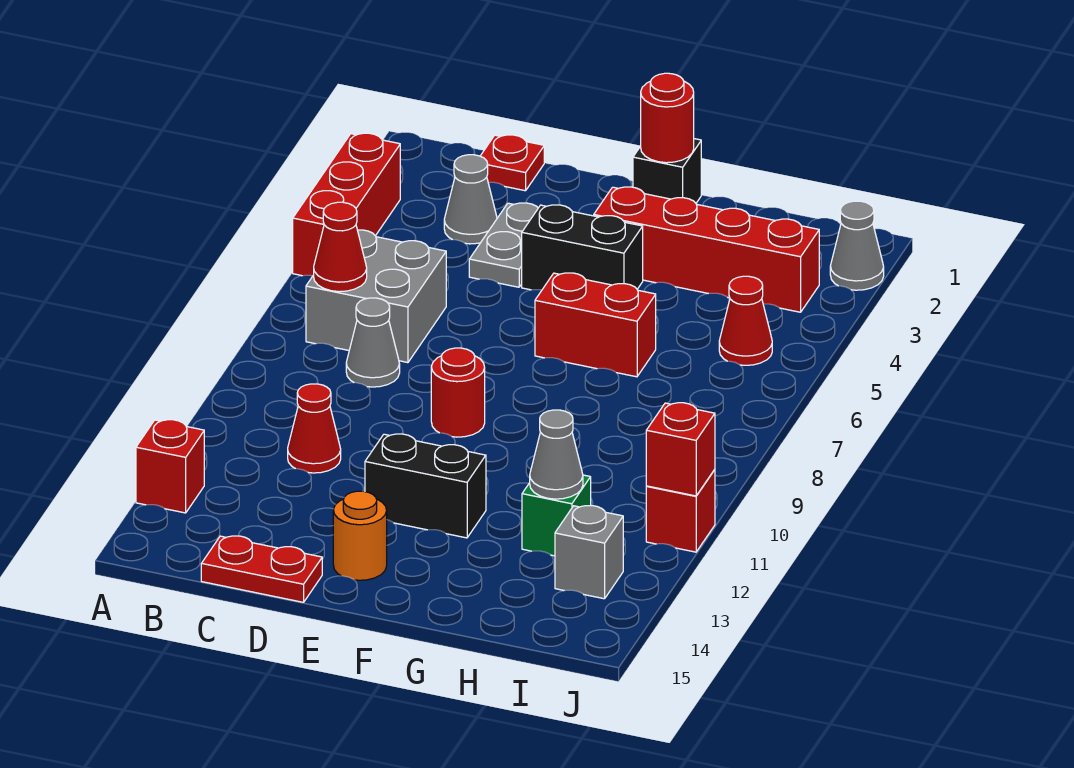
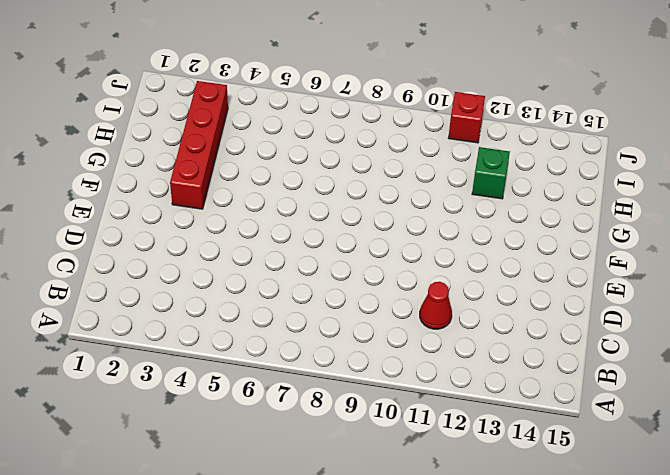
none -> red brick A3:A5 level 1
none -> red brick A13 level 1
none -> grey brick B6:C7 level 1

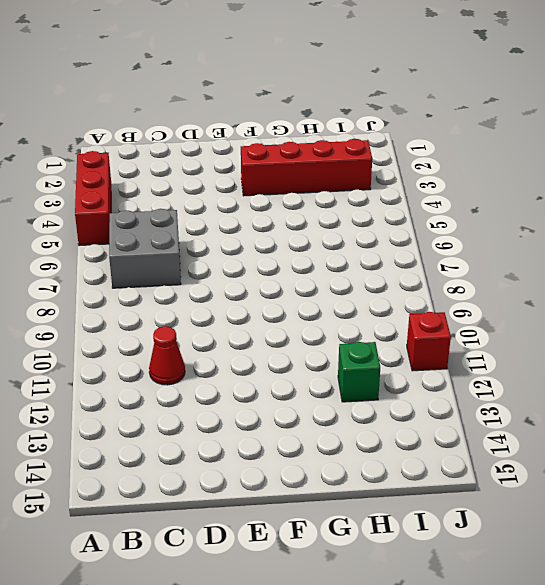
none -> red brick A13 level 1
none -> red plate C1 level 1
none -> grey cone C3 level 1

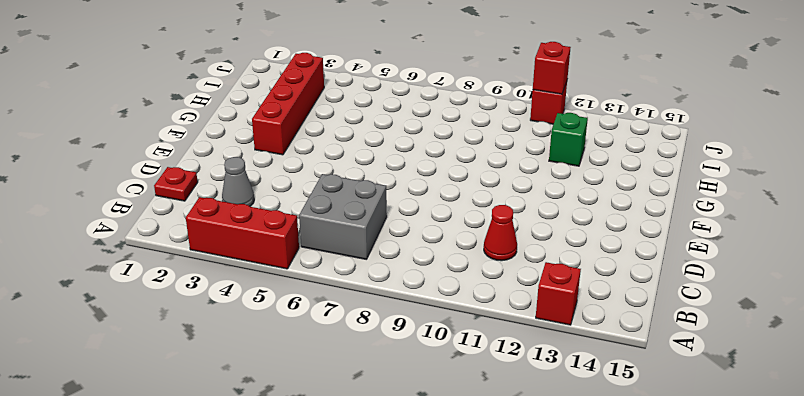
none -> grey cone C8 level 1
none -> red plate C15:D15 level 1
none -> grey plate D3:D4 level 1

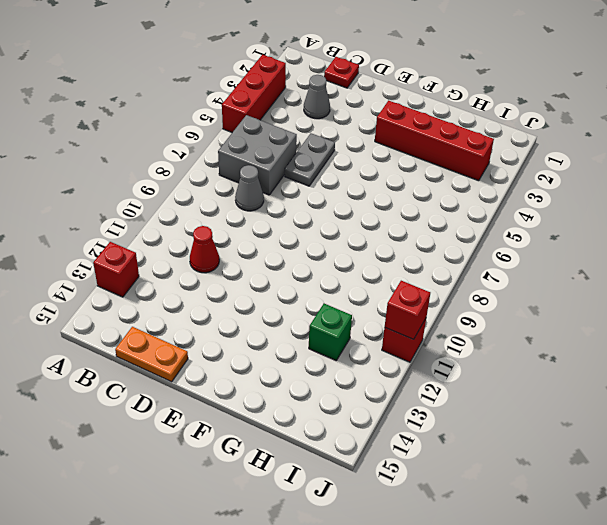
orange plate C15:D15 level 1 -> red plate C15:D15 level 1
grey plate D5:D6 level 1 -> grey plate D3:D4 level 1
none -> black brick E4:F4 level 1
none -> red round brick E9 level 1
none -> black brick E12:F12 level 1

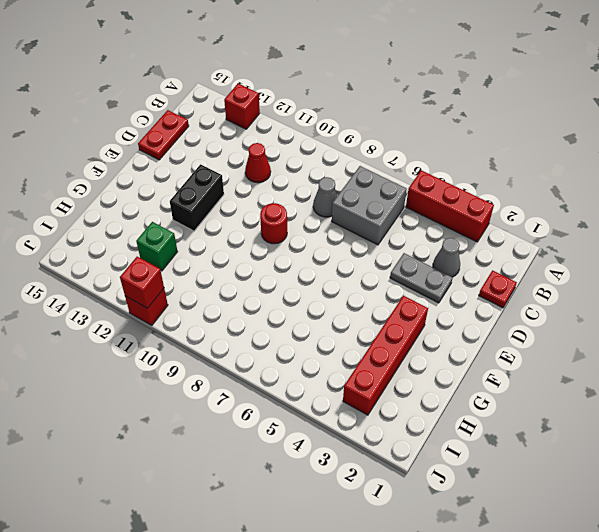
none -> black brick E4:F4 level 1
none -> orange round brick E14 level 1
none -> black brick F1 level 1

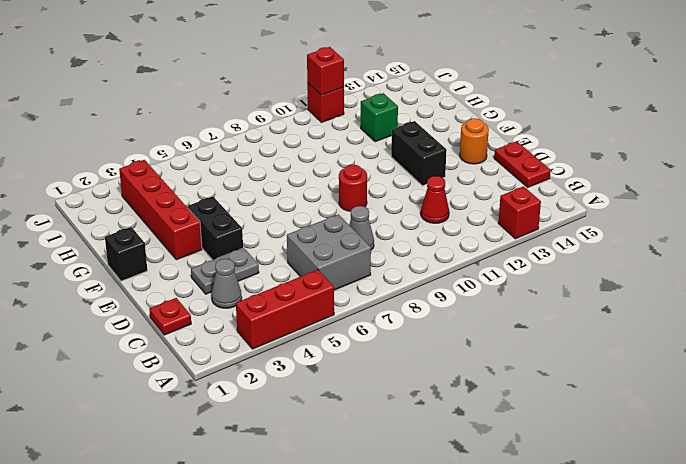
none -> red brick F6:G6 level 1
none -> red cone I5 level 1
none -> grey brick I13 level 1

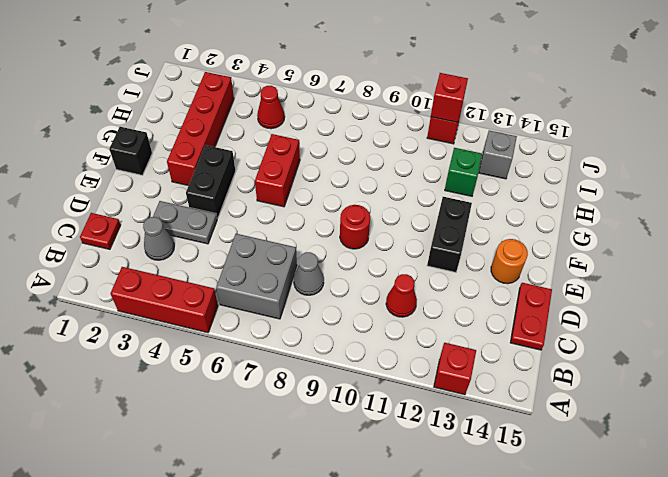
none -> grey cone J2 level 1
none -> red cone B7 level 2
none -> red round brick F1 level 2

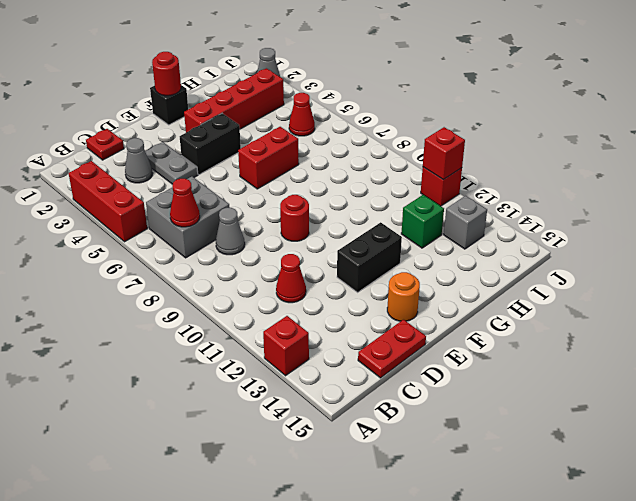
none -> grey cone H12 level 2

